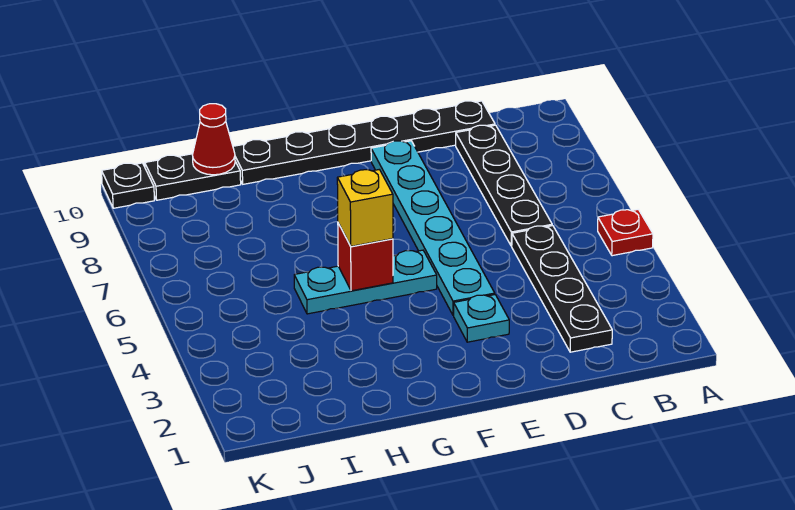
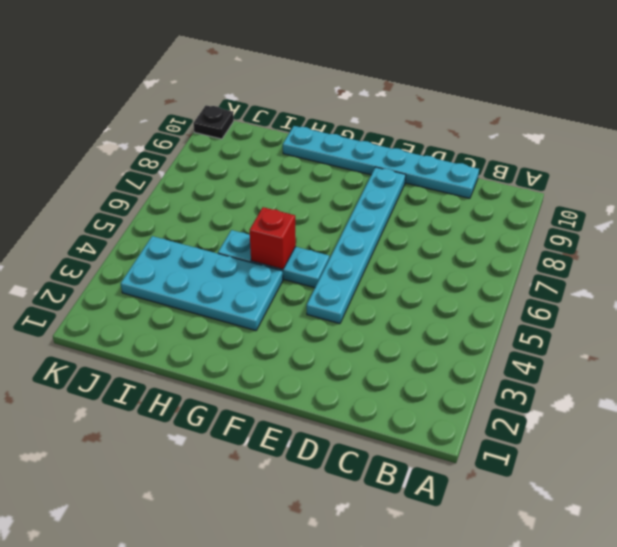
cyan plate C10:H10 level 1 -> black plate C10:H10 level 1
cyan plate G3:J4 level 1 -> none
none -> red plate A5 level 1
none -> black plate C2:C5 level 1
none -> black plate C6:C9 level 1

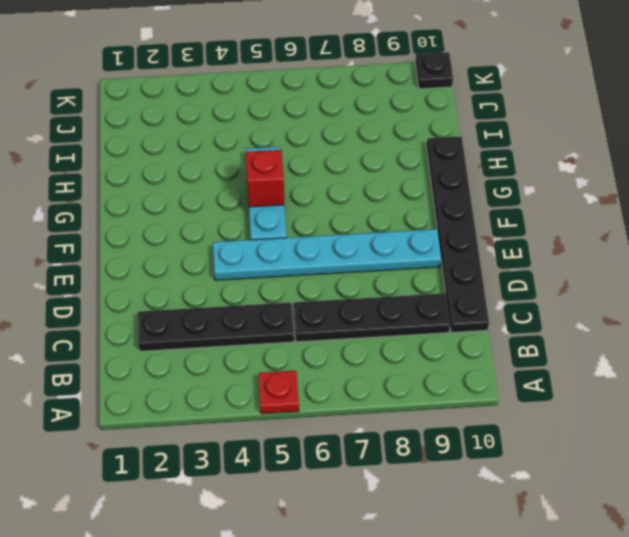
none -> cyan plate E3 level 1
none -> black plate I10:J10 level 1
none -> red cone I10 level 2

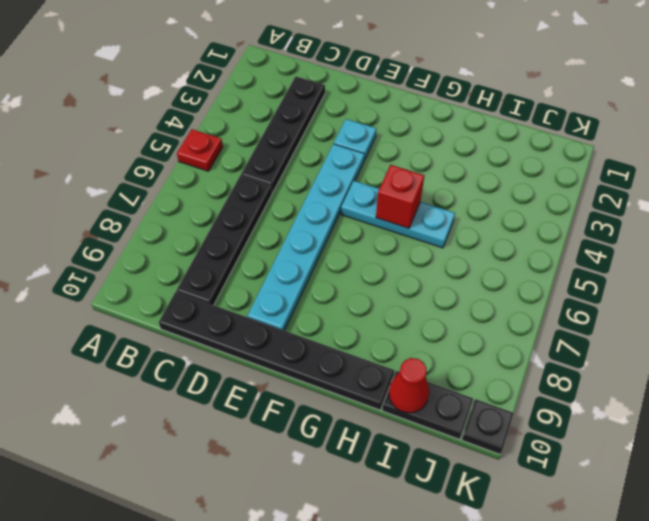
none -> yellow brick G5 level 3

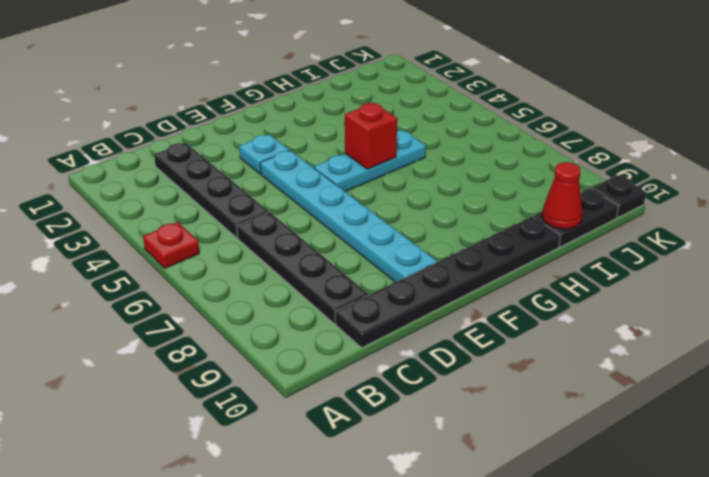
none -> yellow brick G5 level 3

